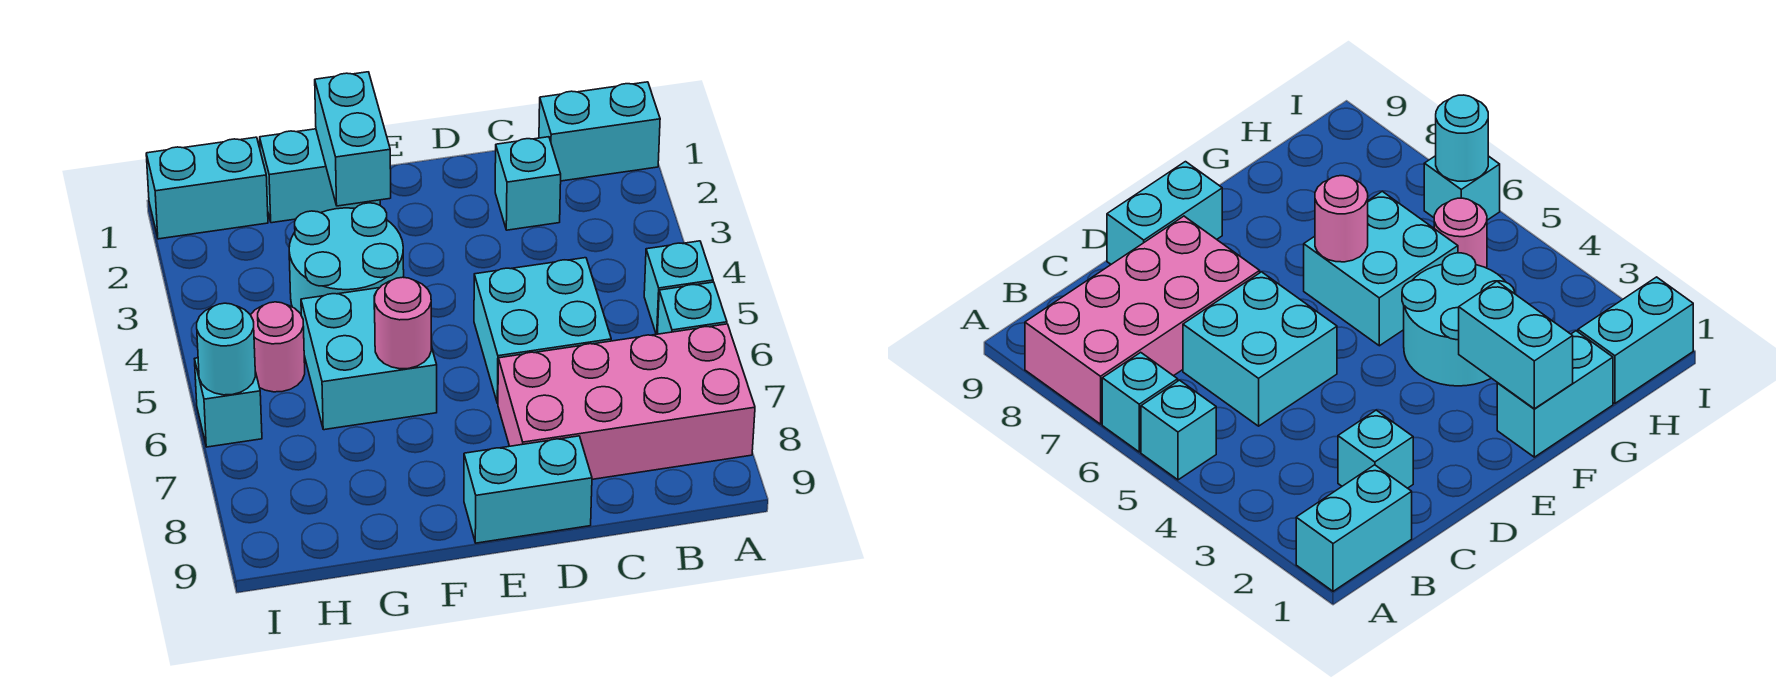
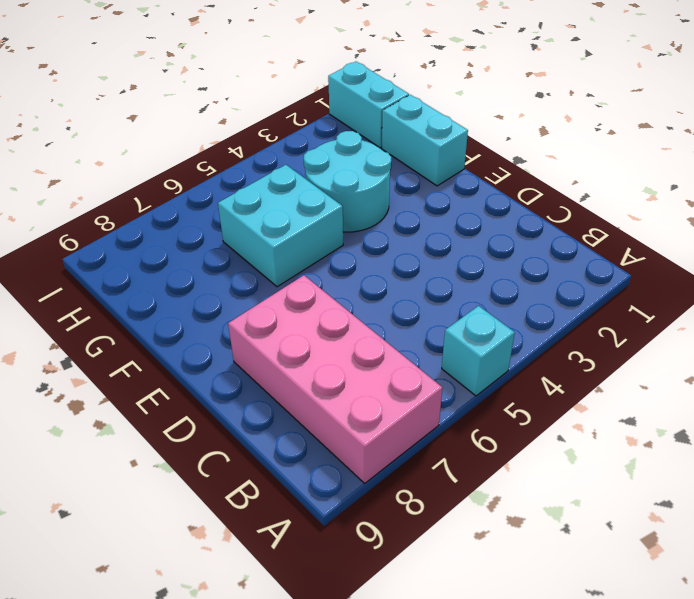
none -> cyan brick A1:B1 level 1
none -> cyan brick A6 level 1
none -> cyan brick C2 level 1

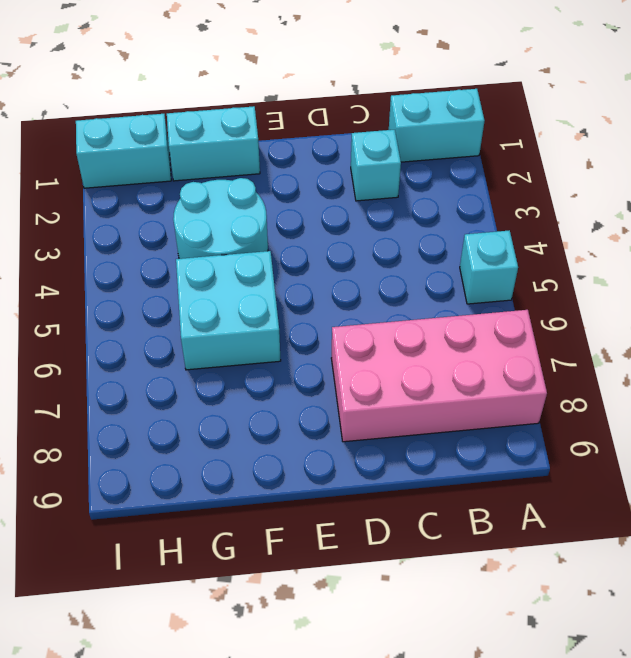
none -> cyan brick A6 level 1
none -> cyan brick C5:D6 level 1
none -> cyan brick D9:E9 level 1

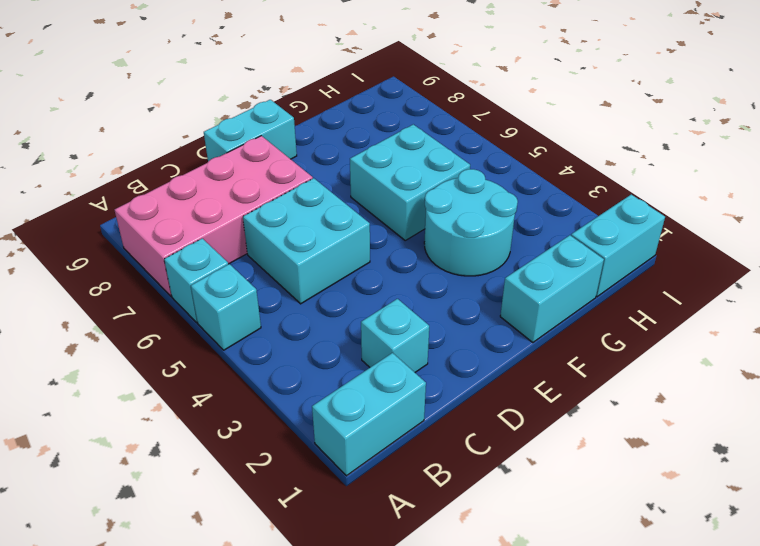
none -> pink round brick H5 level 1
none -> cyan brick I6 level 1
none -> cyan brick F1:F2 level 2

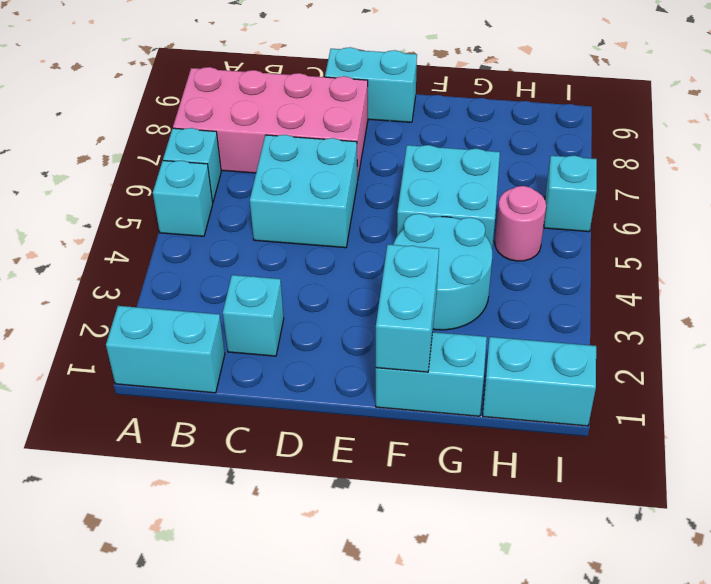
none -> pink round brick F6 level 2
none -> cyan round brick I6 level 2

